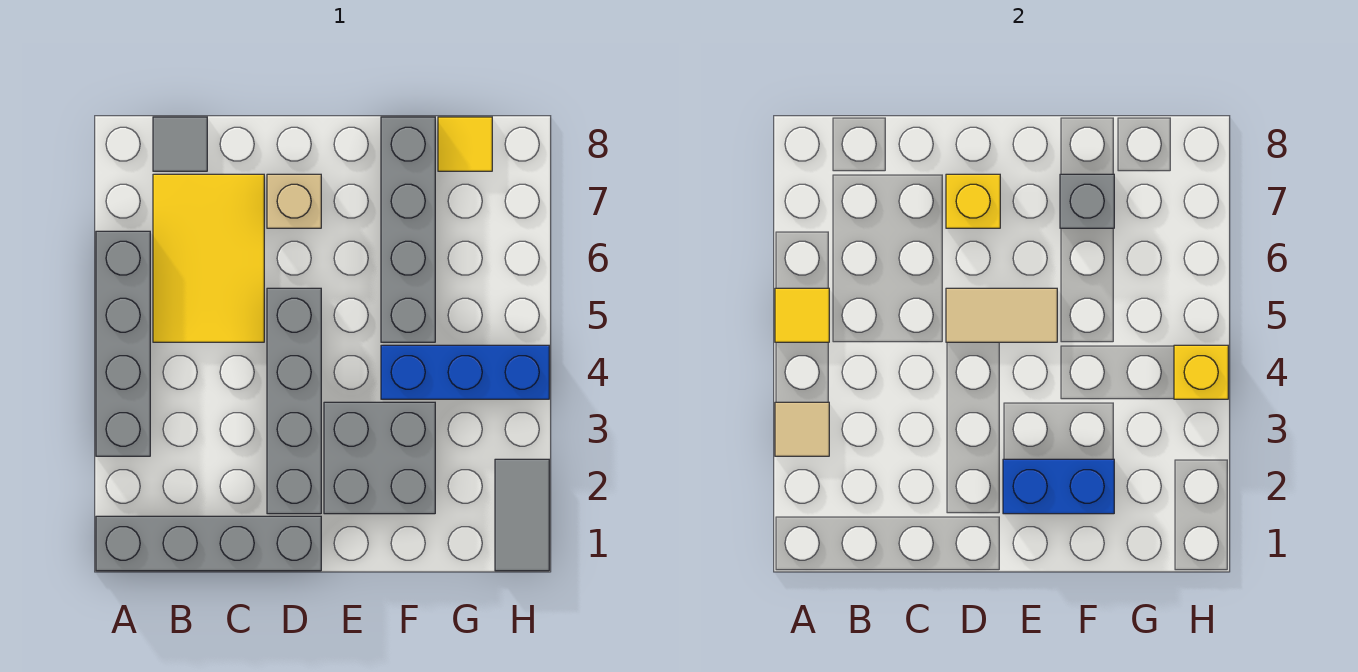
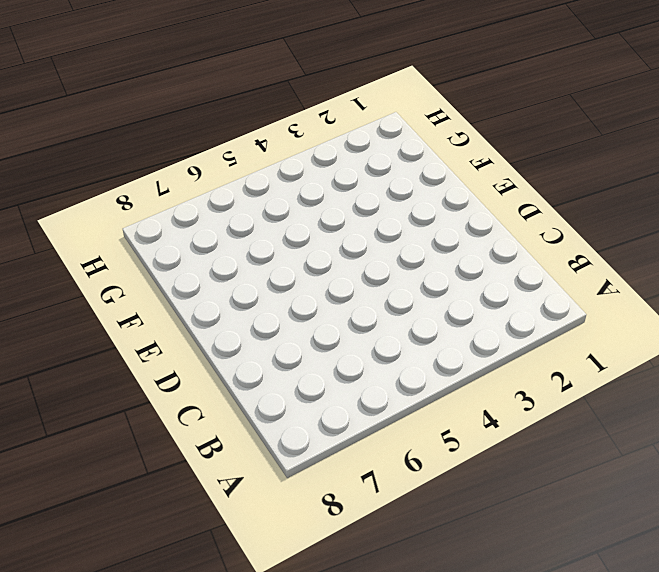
none -> grey brick A1:D1 level 1
none -> grey brick A3:A6 level 1
none -> yellow tile B5:C7 level 1

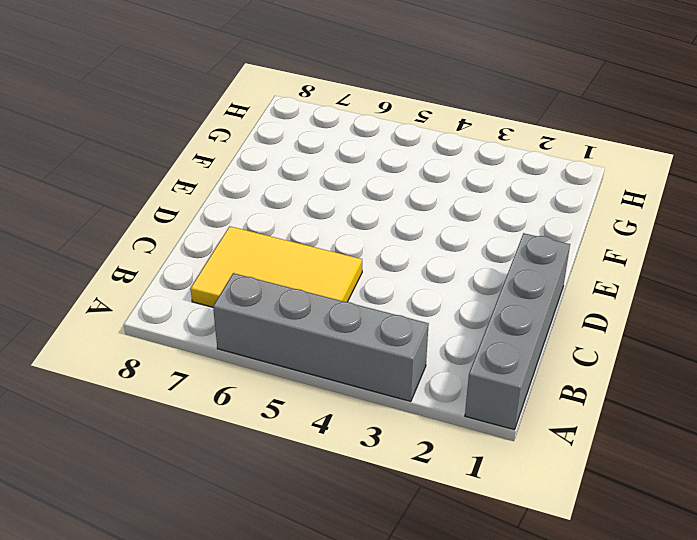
none -> grey tile B8 level 1
none -> grey brick D2:D5 level 1
none -> tan brick D7 level 1

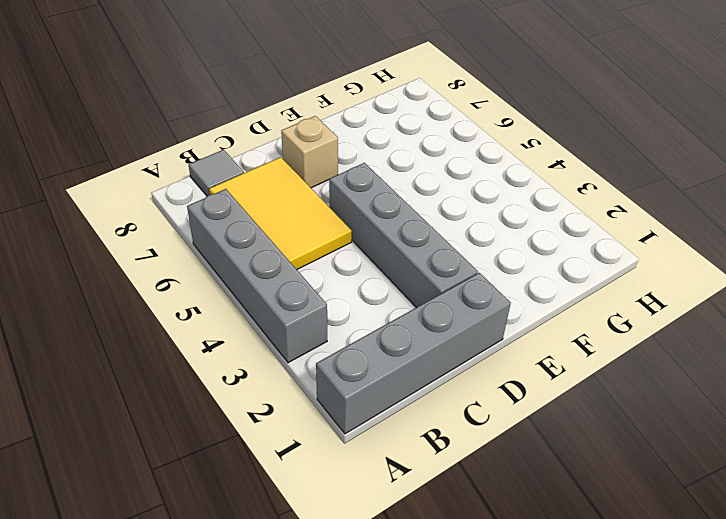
none -> grey brick E2:F3 level 1
none -> blue brick F4:H4 level 1
none -> grey brick F5:F8 level 1

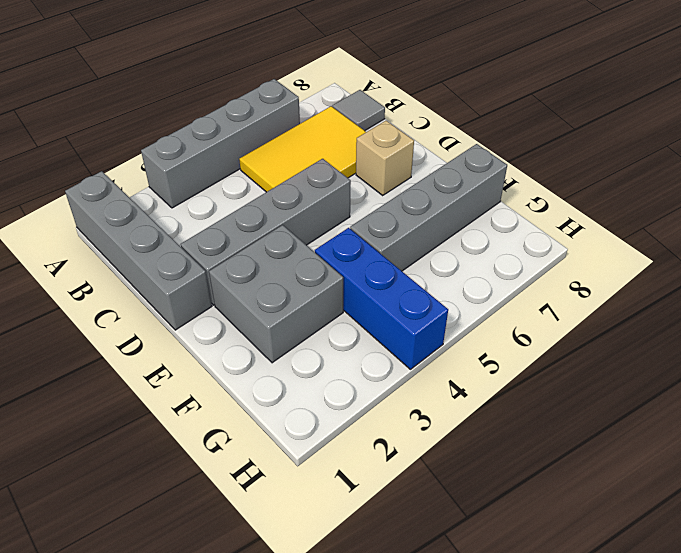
none -> yellow tile G8 level 1
none -> grey tile H1:H2 level 1
none -> tan tile A3 level 2

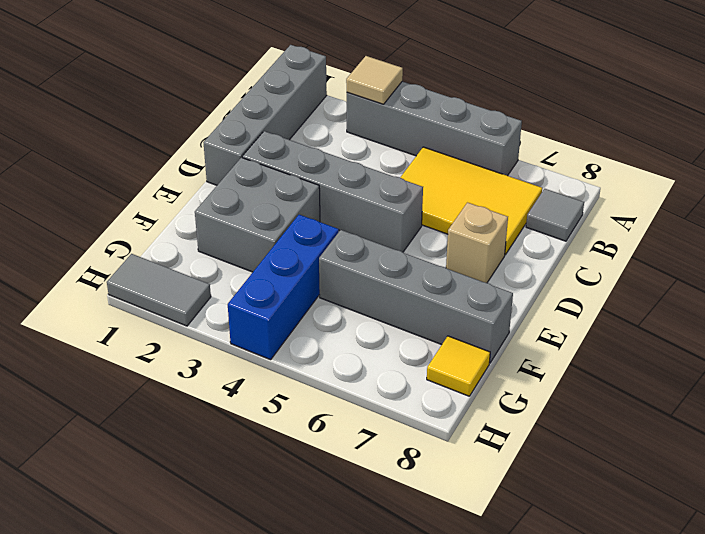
none -> yellow tile A5 level 2
none -> tan tile D5:E5 level 2
none -> yellow brick D7 level 2

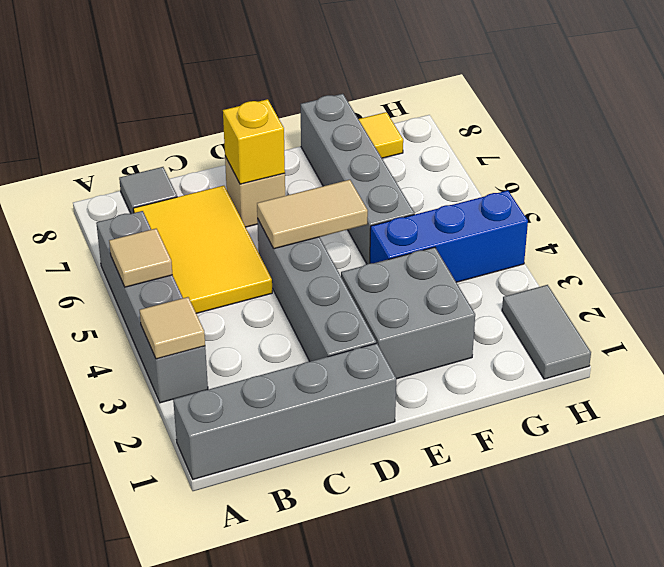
tan tile A5 level 2 -> yellow tile A5 level 2
none -> blue brick E2:F2 level 2
none -> grey brick F7 level 2
none -> yellow brick H4 level 2

